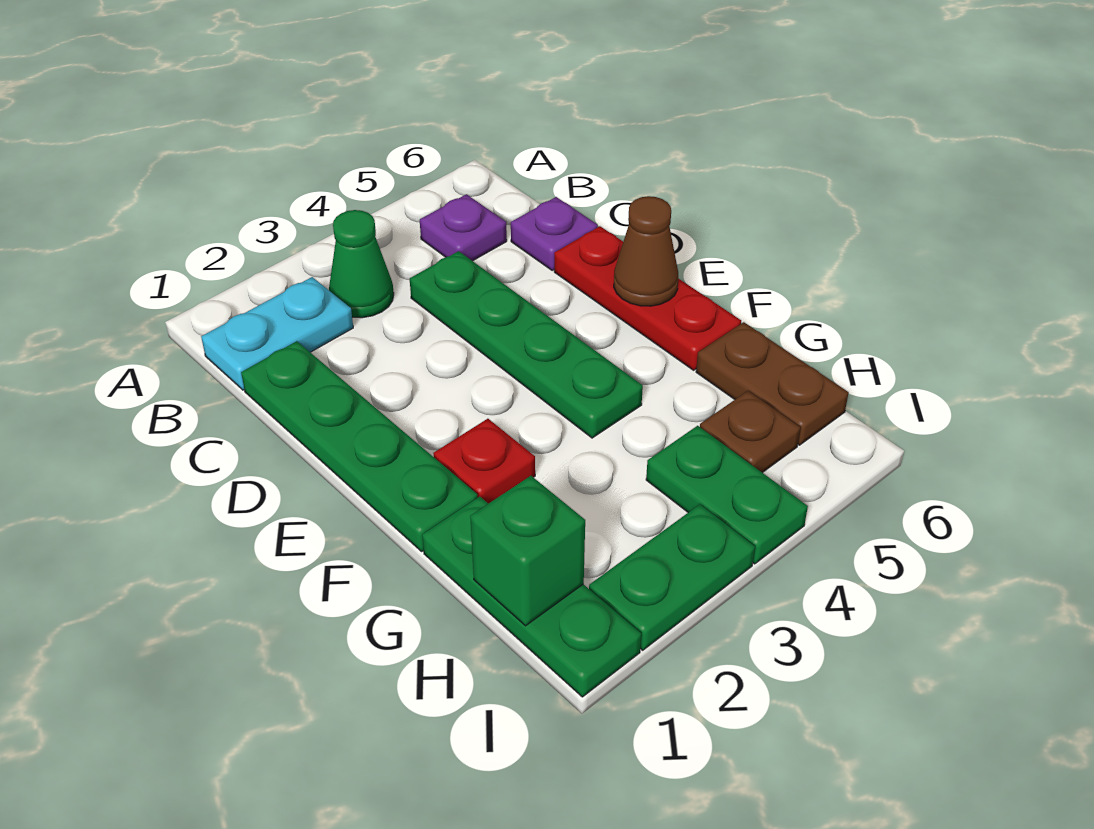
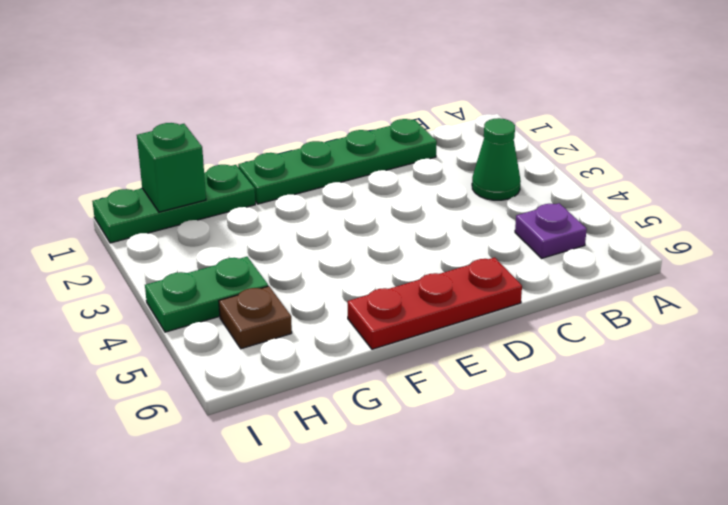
none -> cyan plate B1:B2 level 1
none -> green plate C4:F4 level 1
none -> purple plate C6 level 1

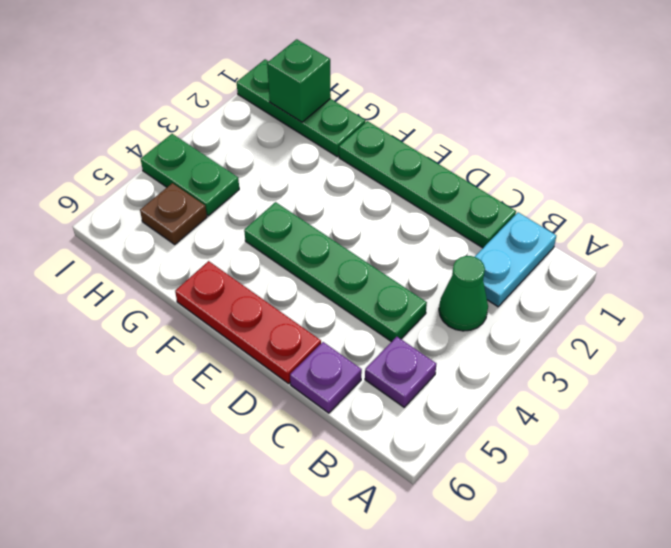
none -> red plate F2 level 1
none -> brown plate G6:H6 level 1
none -> green plate I2:I3 level 1

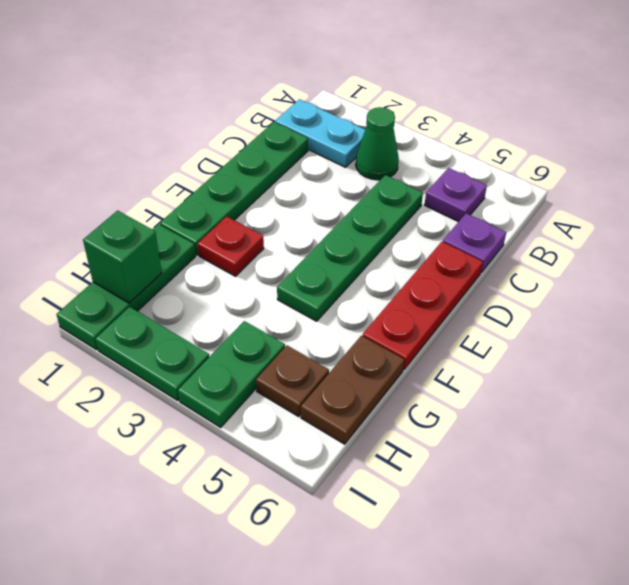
none -> brown cone E6 level 2

